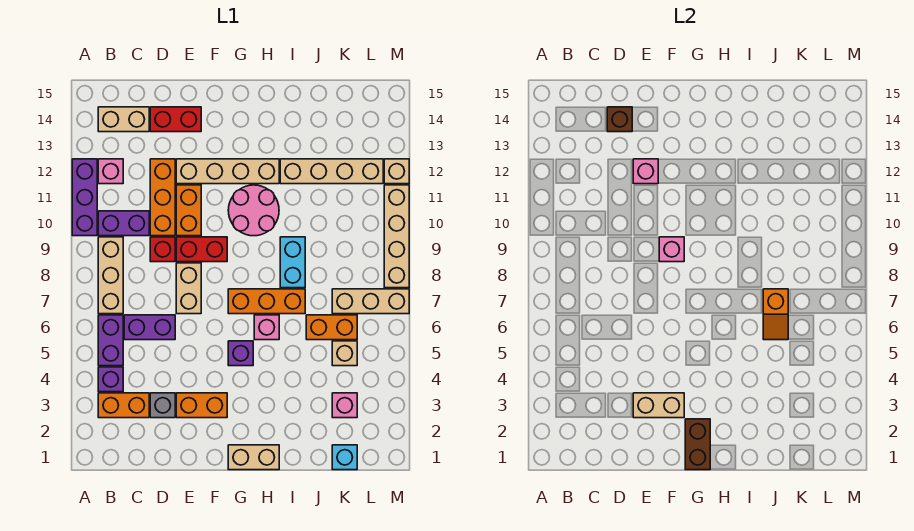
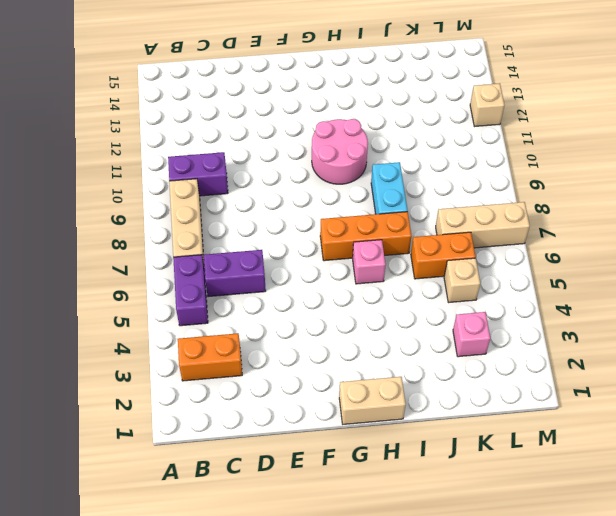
none -> purple brick A10:A12 level 1
none -> purple brick B4 level 1
none -> pink brick B12 level 1
none -> tan brick B14:C14 level 1

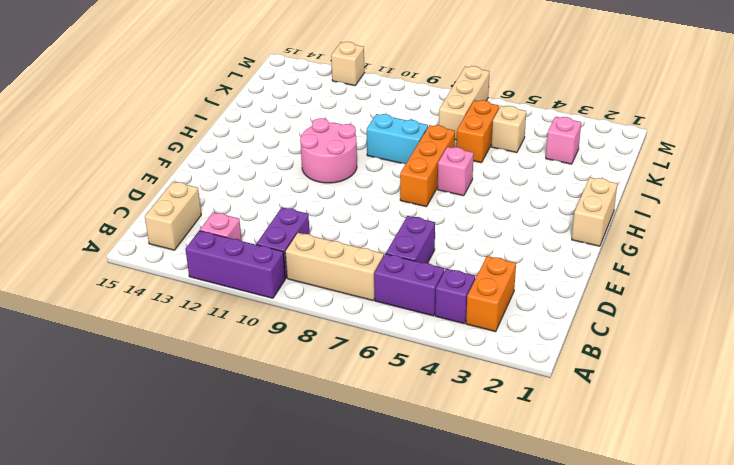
none -> grey brick D3 level 1
none -> red brick D9 level 1
none -> orange brick D10:D12 level 1
none -> red brick D14:E14 level 1

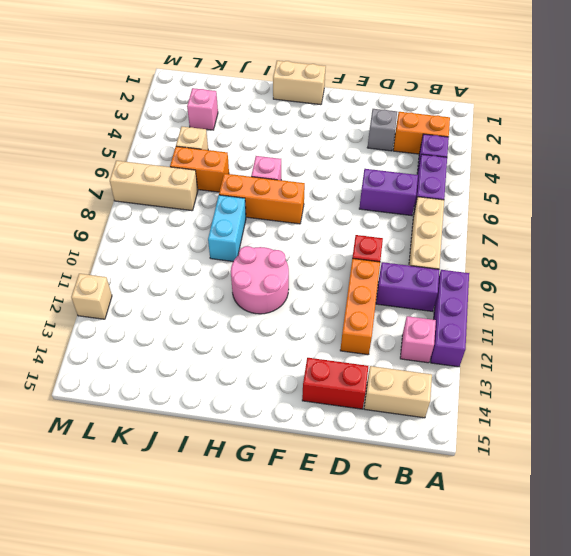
none -> orange brick E3:F3 level 1
none -> tan brick E7:E8 level 1
none -> red brick E9:F9 level 1
none -> orange brick E10:E11 level 1

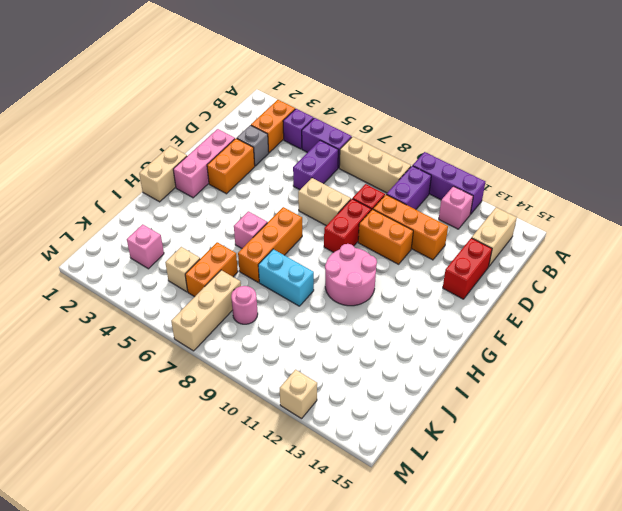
pink brick E2:G2 level 1 -> none
pink round brick K8 level 1 -> none
none -> tan brick E12:H12 level 1
none -> purple brick G5 level 1
none -> tan brick I12:L12 level 1
none -> cyan brick K1 level 1

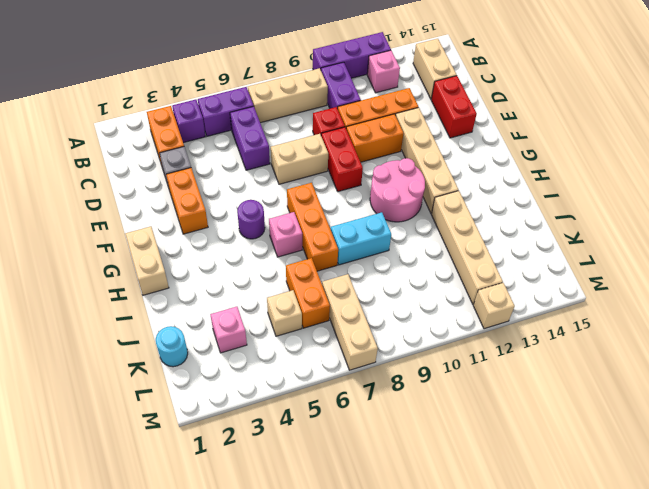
purple round brick G5 level 1 -> purple brick G5 level 1
cyan round brick K1 level 1 -> cyan brick K1 level 1
none -> tan brick M8:M11 level 1
none -> brown brick D14 level 2
none -> tan brick E3:F3 level 2
none -> pink brick E12 level 2

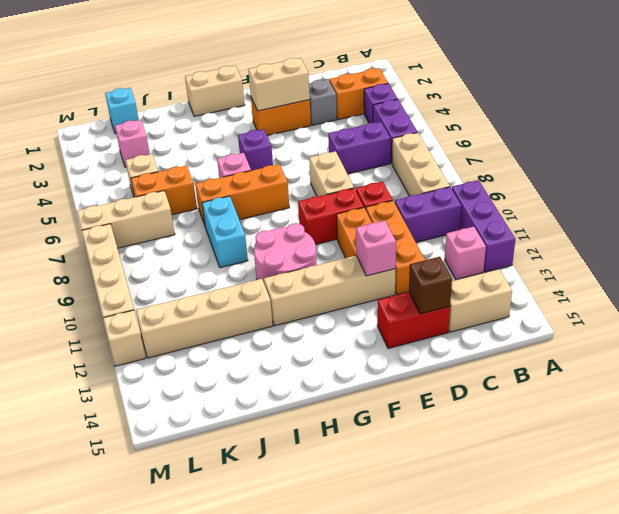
none -> pink brick F9 level 2
none -> brown brick G1:G2 level 2
none -> orange slope J6:J7 level 2 top 7

